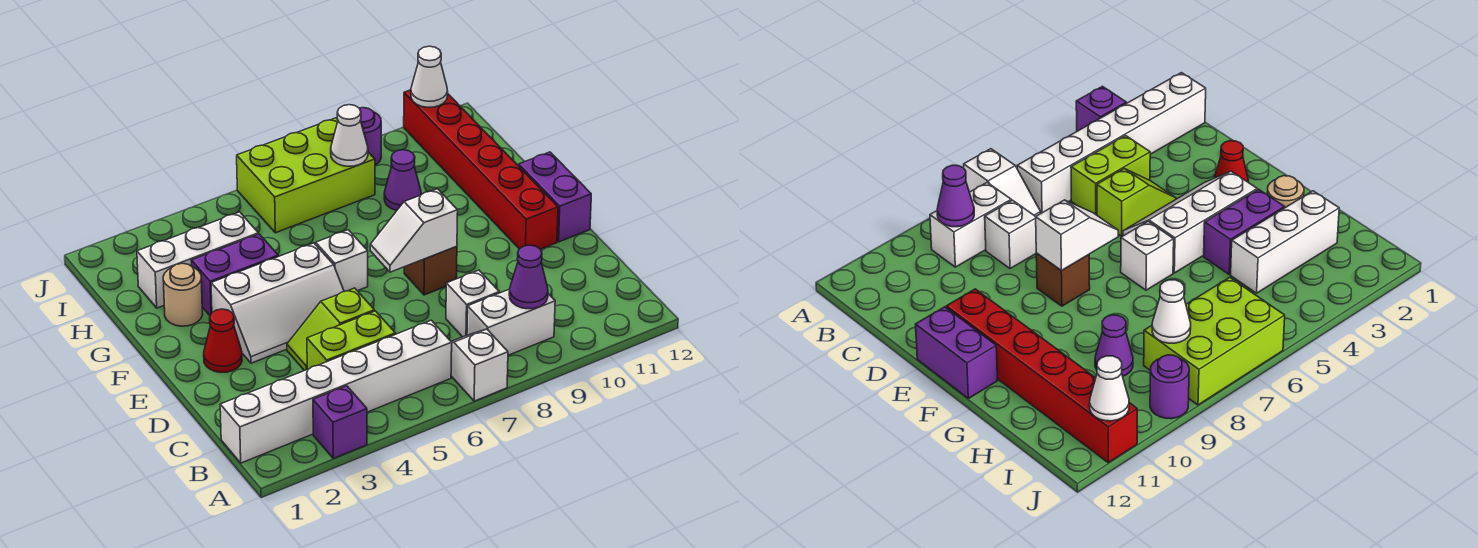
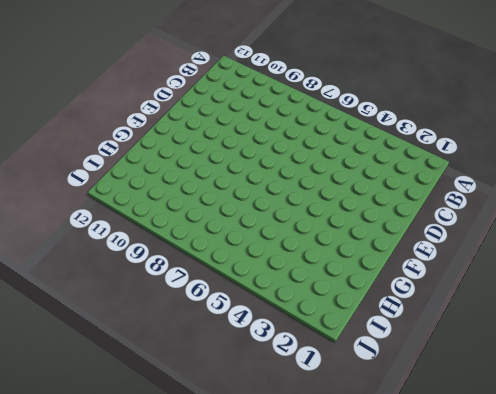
none -> purple brick A3 level 1
none -> white slope A7:B7 level 1 top A
none -> white brick B1:B6 level 1

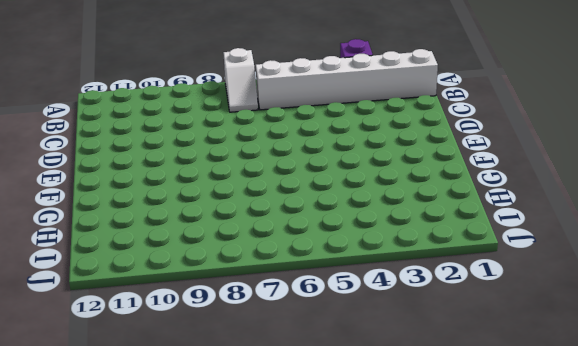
none -> white brick B8:B9 level 1
none -> lime brick C4:C5 level 1
none -> white brick C8 level 1

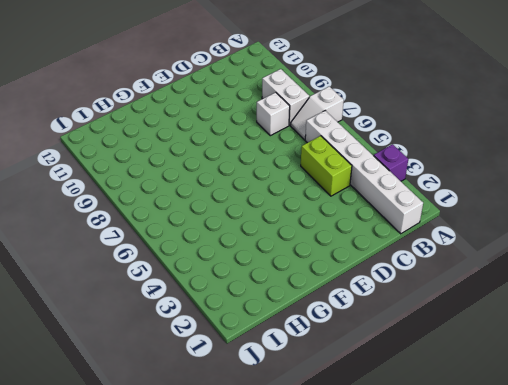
none -> lime slope D4:D5 level 1 top 5
none -> red cone E2 level 1
none -> white slope E3:F5 level 1 top F

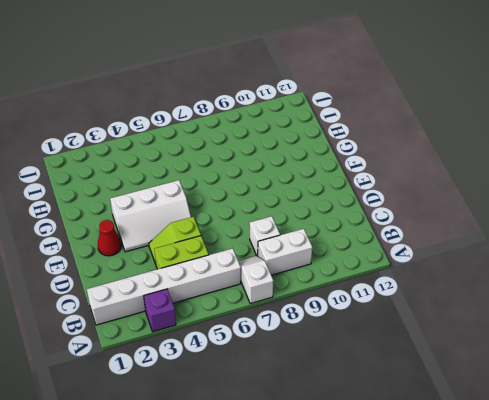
none -> brown brick E8 level 1
none -> red brick E11:J11 level 1
none -> purple brick E12:F12 level 1

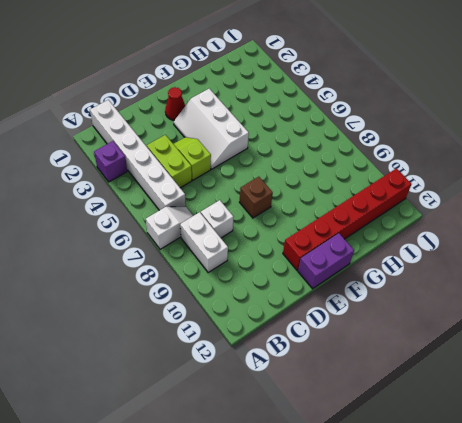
none -> white brick F6 level 1
none -> tan round brick G2 level 1
none -> purple brick G3:G4 level 1

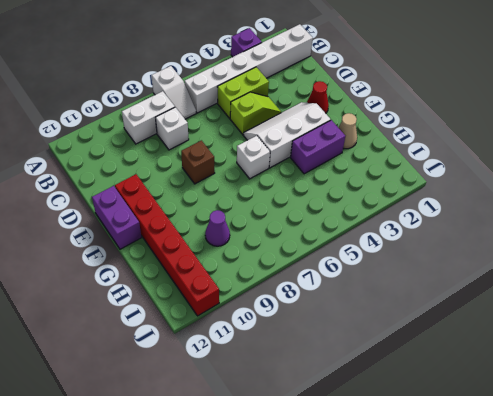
tan cone G2 level 1 -> tan round brick G2 level 1
none -> white brick H2:H4 level 1
none -> lime brick I6:J8 level 1
none -> purple round brick J9 level 1

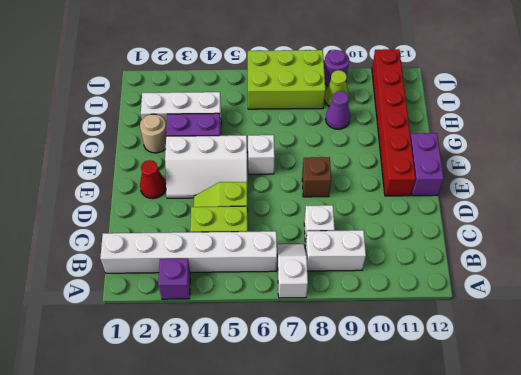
lime cone I9 level 1 -> none
none -> purple cone B9 level 2
none -> white slope E7:E8 level 2 top 8
none -> white cone I8 level 2

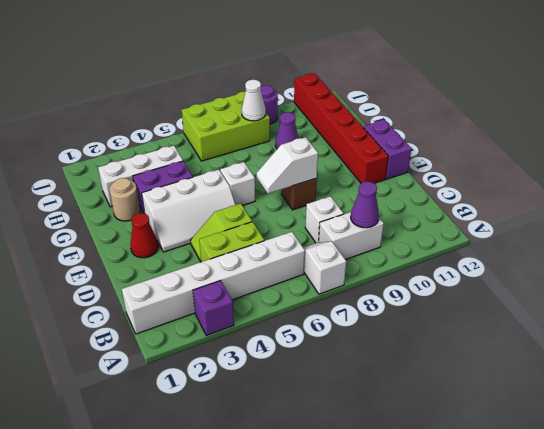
none -> white cone J11 level 2

